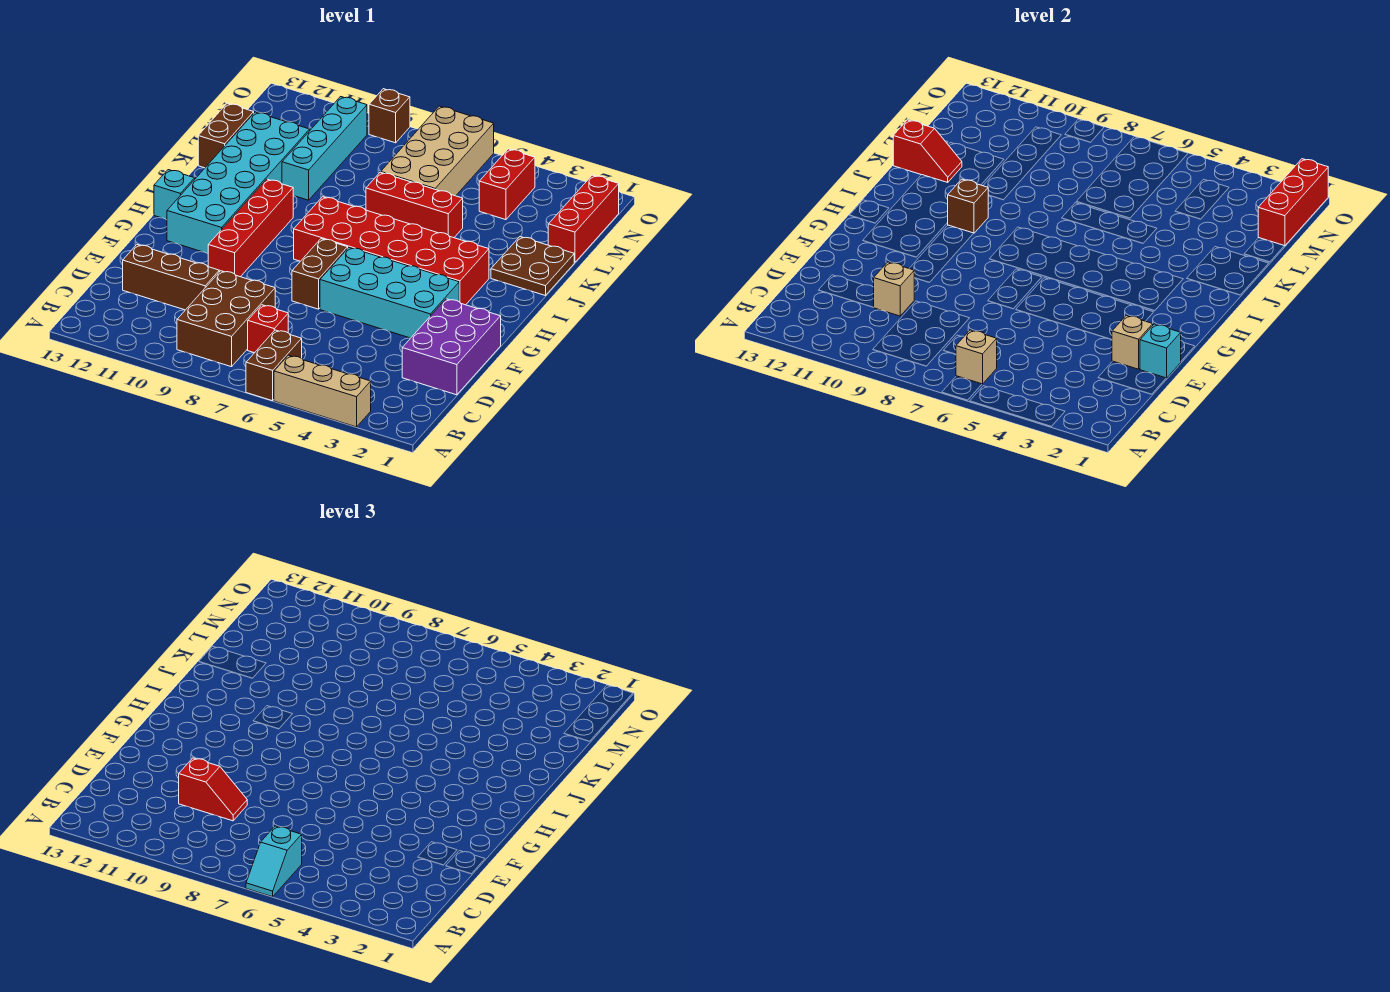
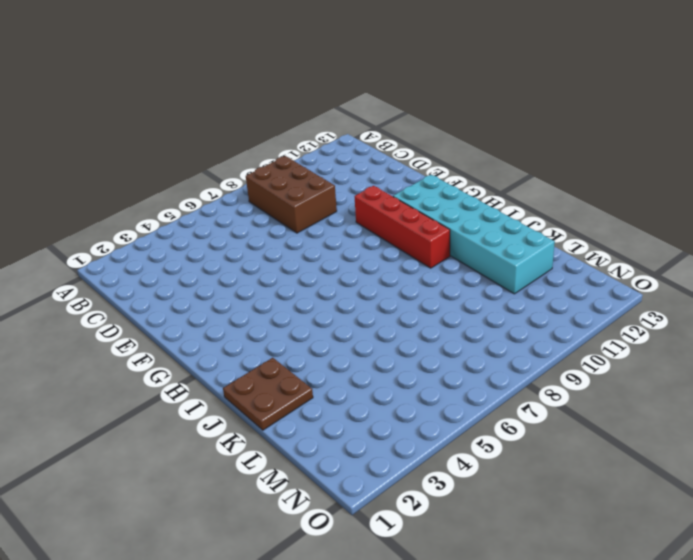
none -> tan brick A3:A5 level 1
none -> brown brick A6:B6 level 1
none -> red brick C7 level 1

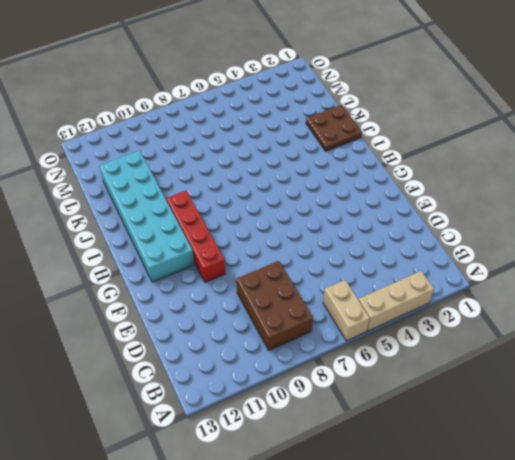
tan brick A6:B6 level 1 -> brown brick A6:B6 level 1
none -> red brick C7 level 1
none -> purple brick D1:F2 level 1
none -> brown brick D10:D12 level 1

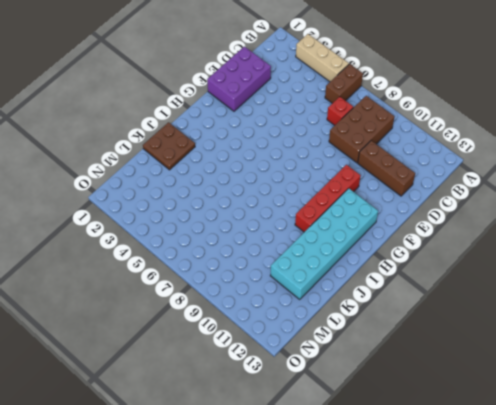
none -> cyan brick F3:G6 level 1
none -> brown brick F7:G7 level 1
none -> red brick H3:I8 level 1

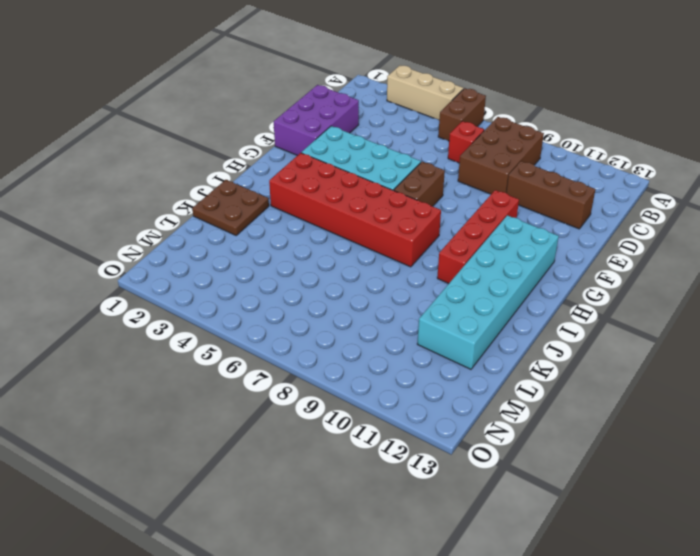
none -> cyan brick H13 level 1
none -> red brick K5:K7 level 1
none -> cyan brick K10:N10 level 1

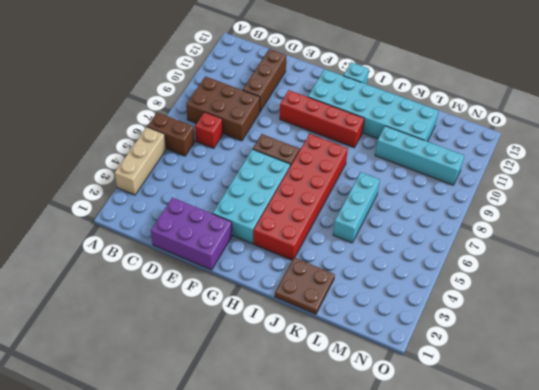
cyan brick K5:K7 level 1 -> red brick K5:K7 level 1
none -> brown brick K13:L13 level 1
none -> red brick L1:N1 level 1
none -> tan brick L6:O7 level 1

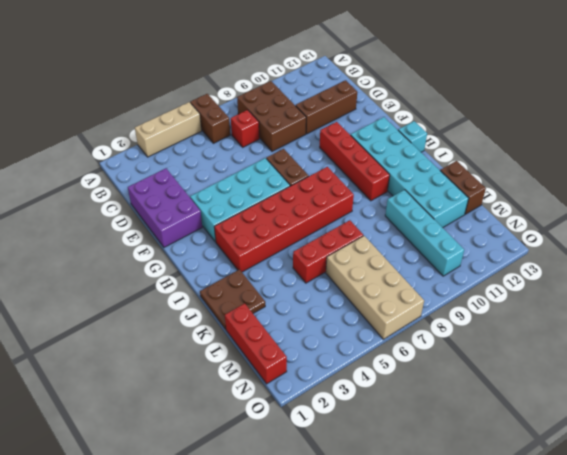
none -> red brick M4:N4 level 1
none -> brown brick O9 level 1
none -> tan brick B6 level 2

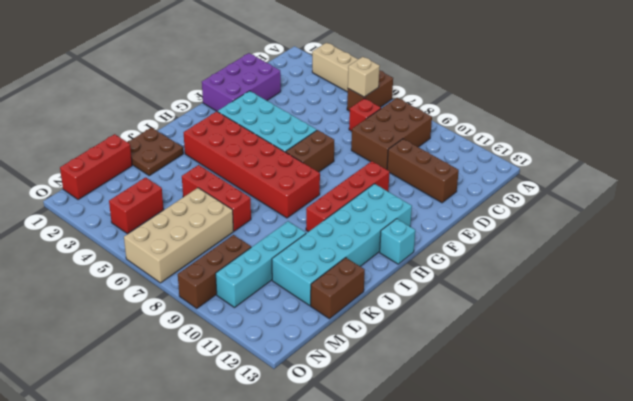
brown brick M9:O9 level 1 -> brown brick O9 level 1
none -> tan brick D10 level 2
none -> cyan brick E1 level 2
none -> tan brick E2 level 2

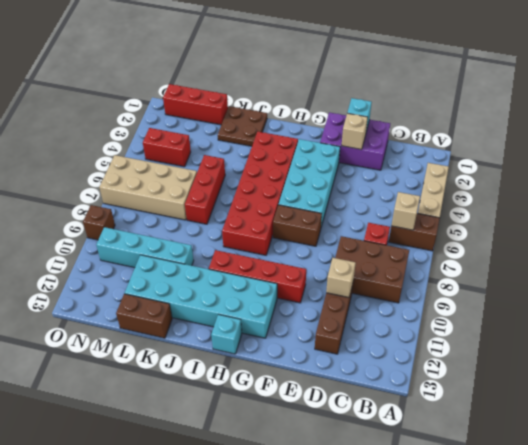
none -> brown brick I10 level 2
none -> red slope K12:K13 level 2 top 13
none -> red brick M1:O1 level 2

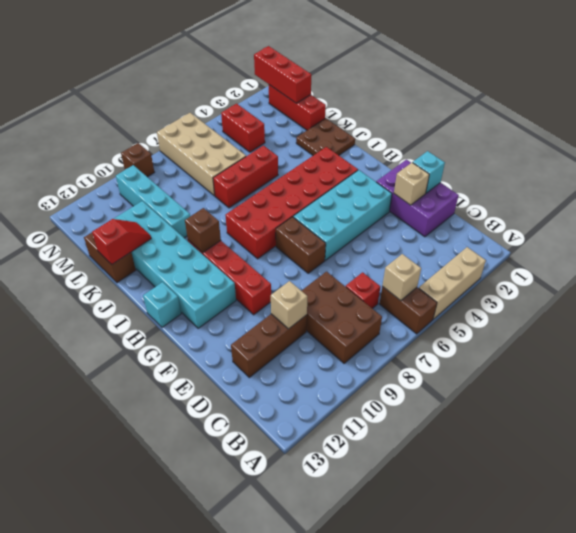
none -> cyan slope A6:B6 level 3 top B
none -> red slope D9:D10 level 3 top 10

